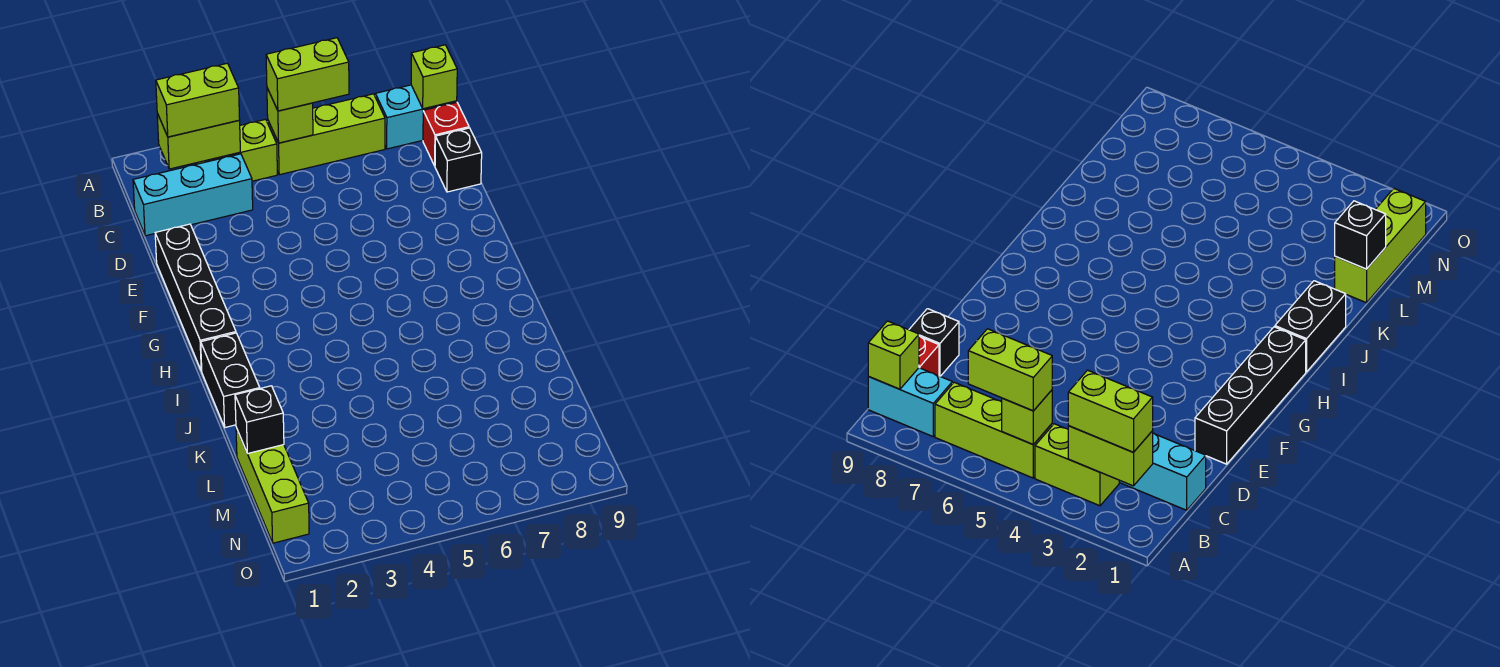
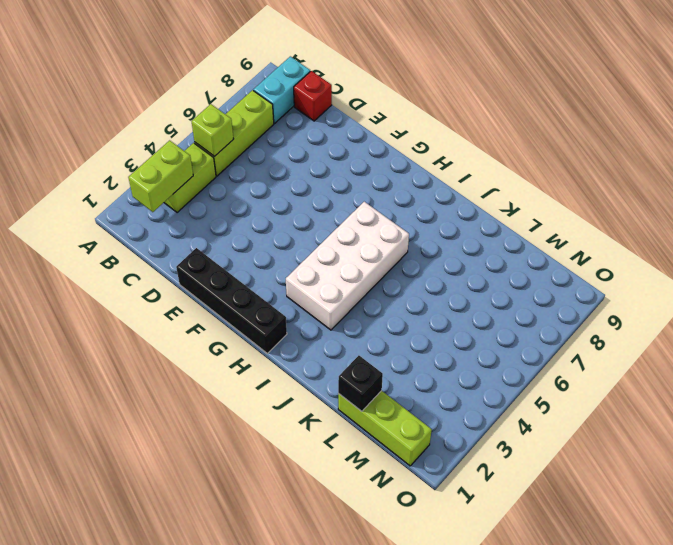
white brick H3:I6 level 1 -> none
none -> cyan brick C1:C3 level 1
none -> black brick D9 level 1
none -> black brick I1:J1 level 1

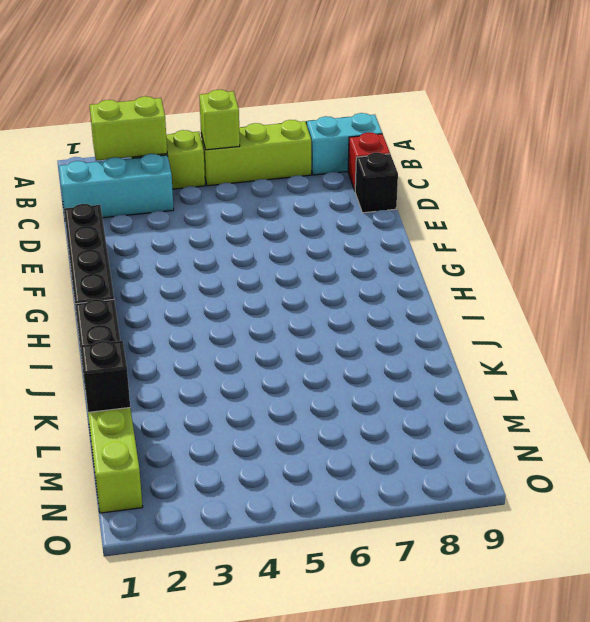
none -> lime brick B9 level 2
none -> lime brick B2:B3 level 3
none -> lime brick B5:B6 level 3

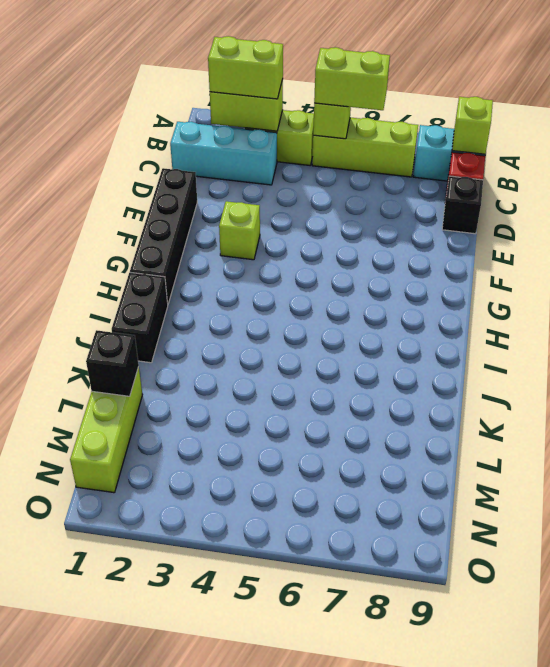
lime brick F3 level 1 -> none

